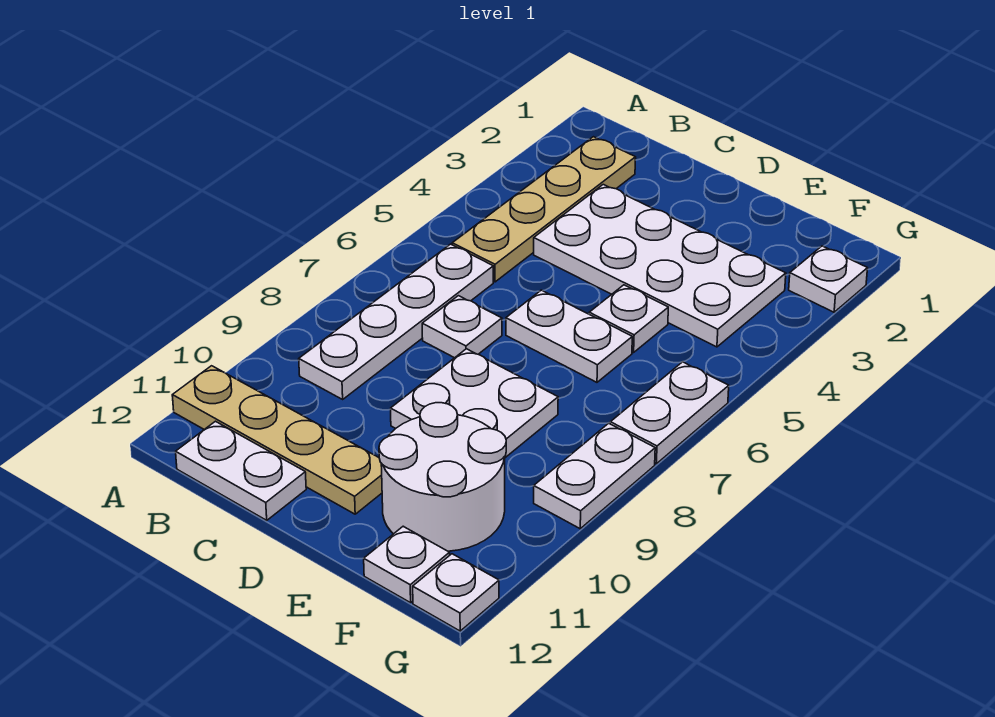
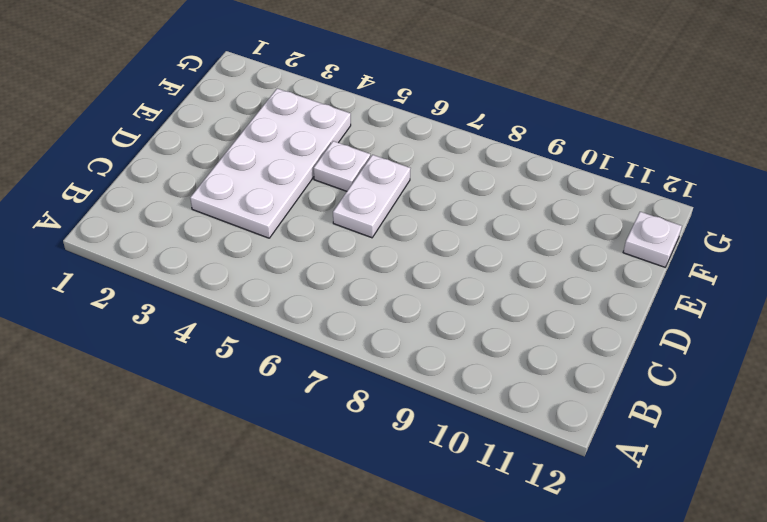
none -> tan plate A11:D11 level 1
none -> tan plate B2:B5 level 1
none -> white plate B6:B9 level 1

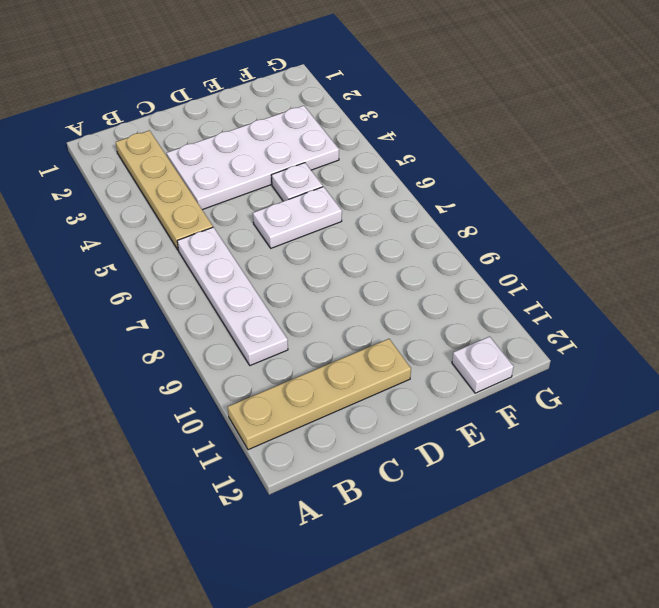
none -> white plate B12:C12 level 1
none -> white plate C7 level 1
none -> white plate D8:E9 level 1

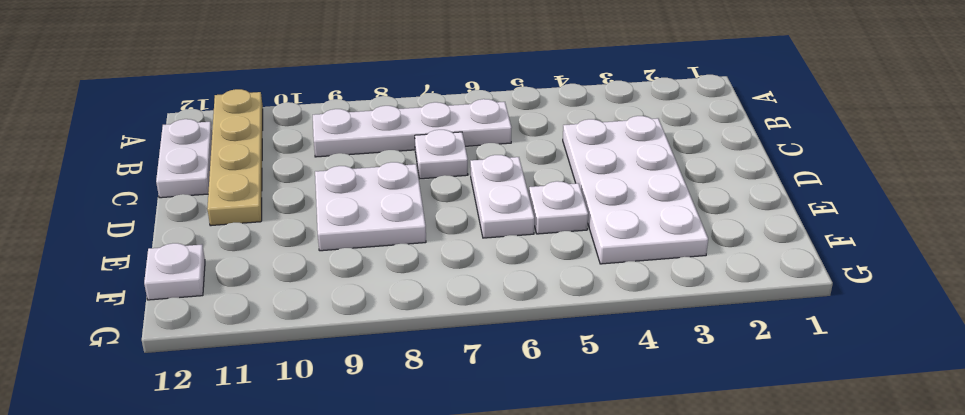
none -> tan plate B2:B5 level 1
none -> white round brick E10:F11 level 1
none -> white plate G2 level 1

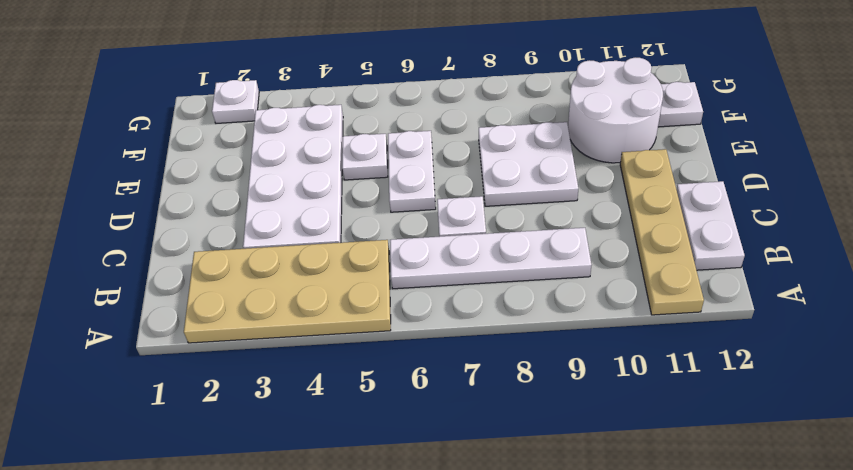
tan plate A2:B5 level 1 -> tan plate B2:B5 level 1
none -> white plate G6:G7 level 1
none -> white plate G8:G9 level 1
none -> white plate G12 level 1

